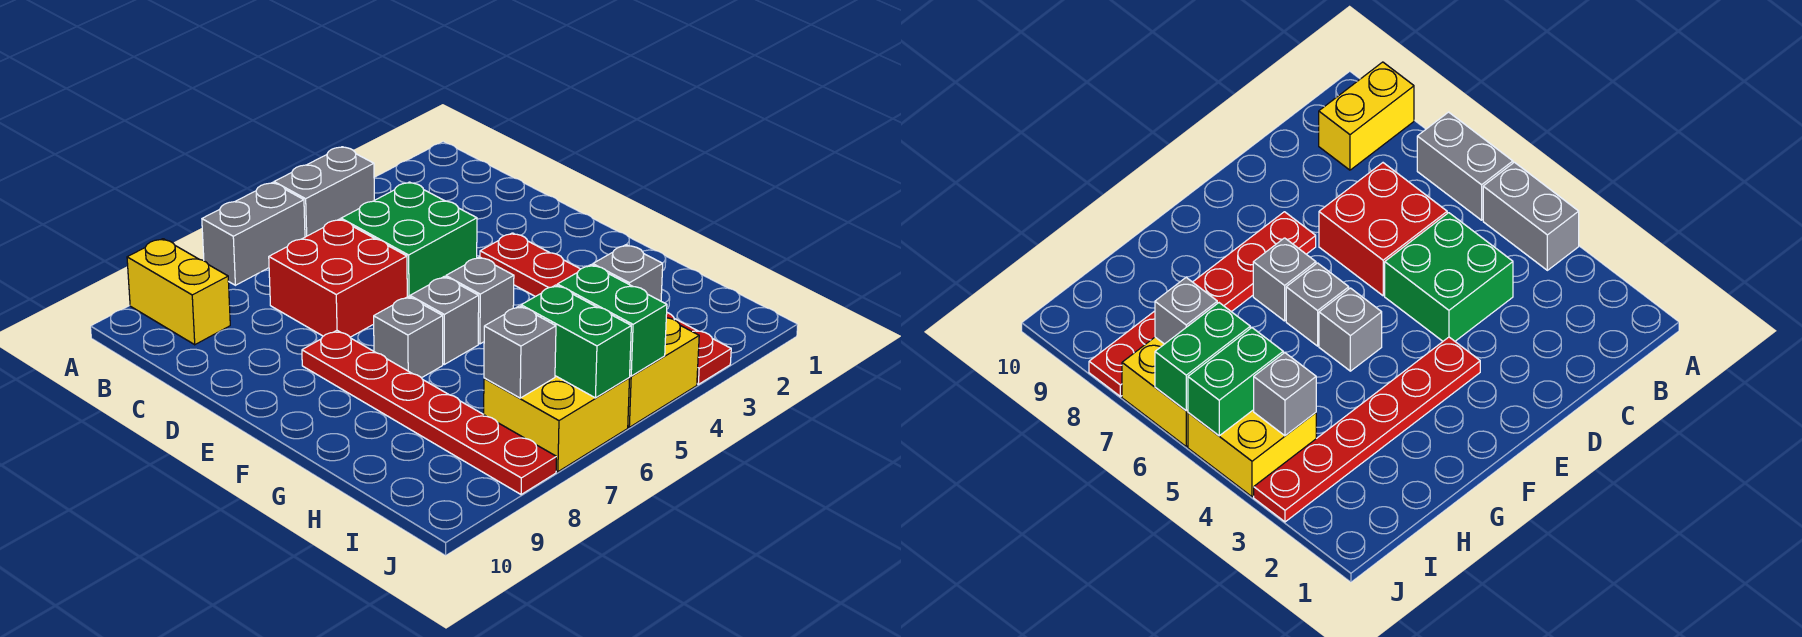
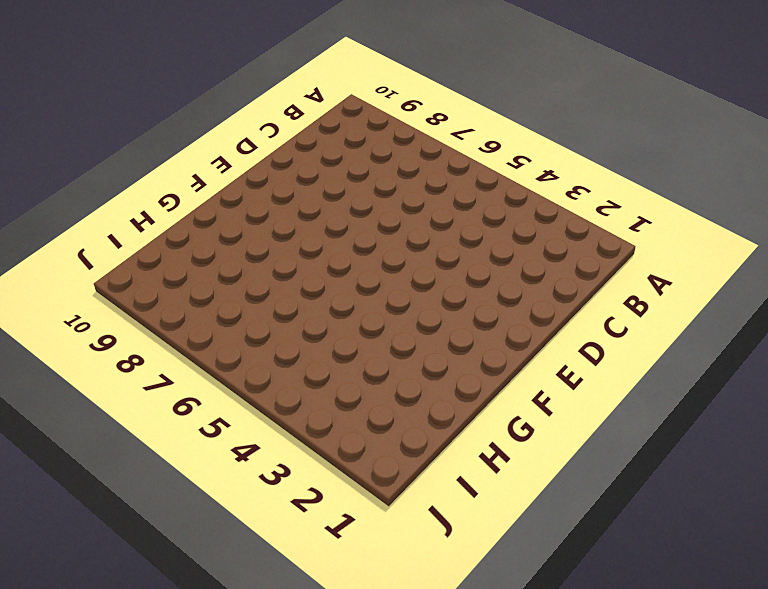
none -> grey brick A4:A5 level 1
none -> grey brick A6:A7 level 1
none -> yellow brick A9:B9 level 1

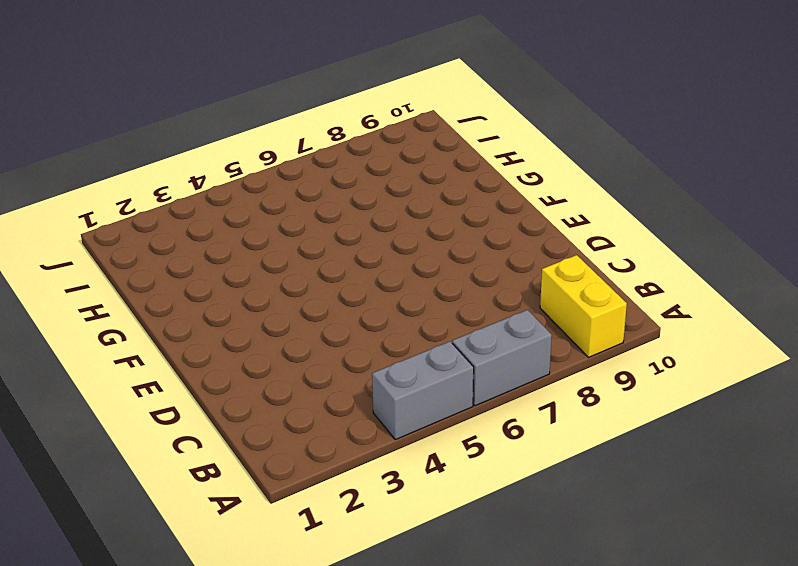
none -> green brick C4:D5 level 1
none -> red brick C6:D7 level 1
none -> red plate E3:J3 level 1

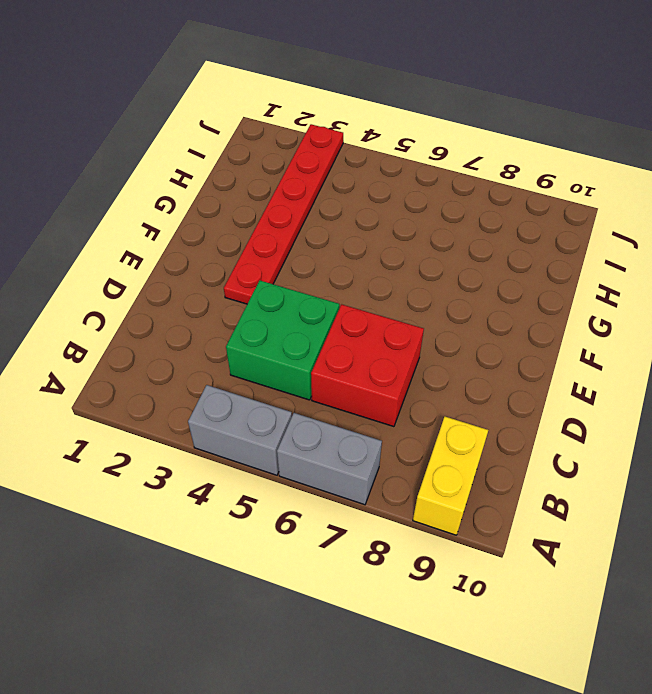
none -> red plate E8:J8 level 1
none -> grey brick F5 level 1
none -> grey brick F6 level 1

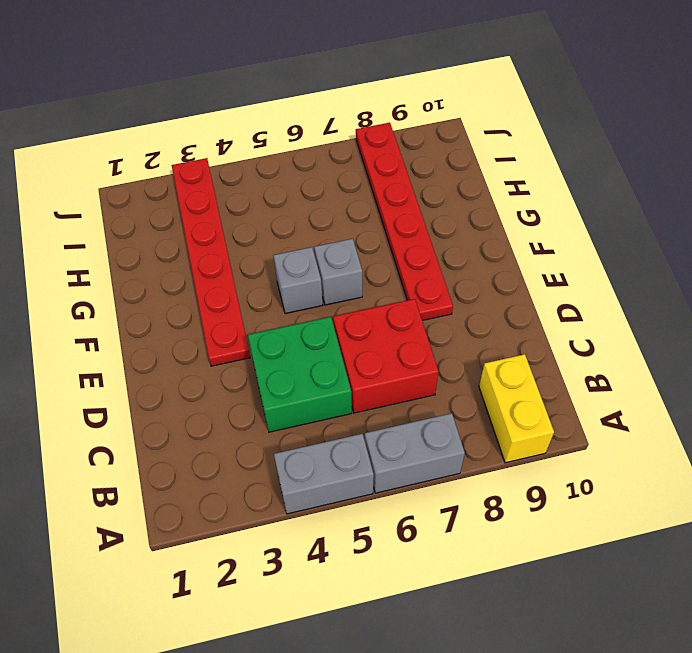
none -> grey brick F7 level 1
none -> yellow brick I4:J5 level 1
none -> yellow brick I6:J7 level 1

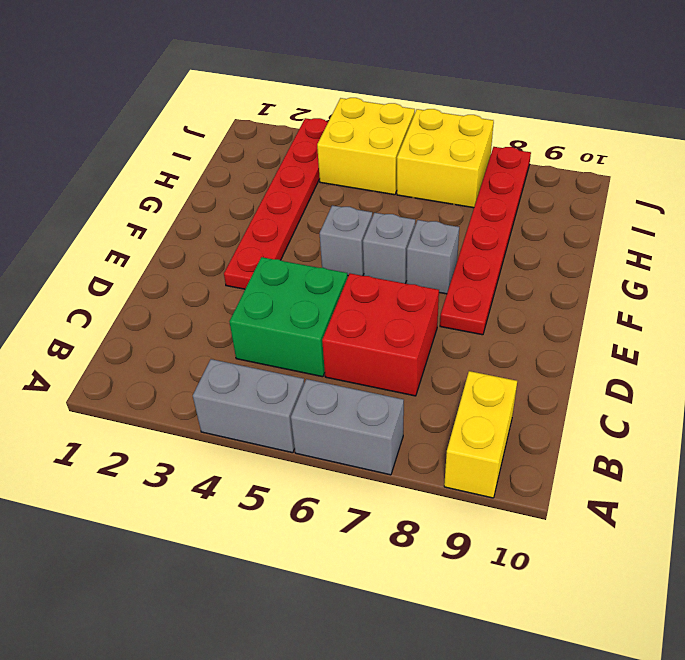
none -> grey brick I4 level 2
none -> green brick I5:J5 level 2
none -> green brick I6:J6 level 2

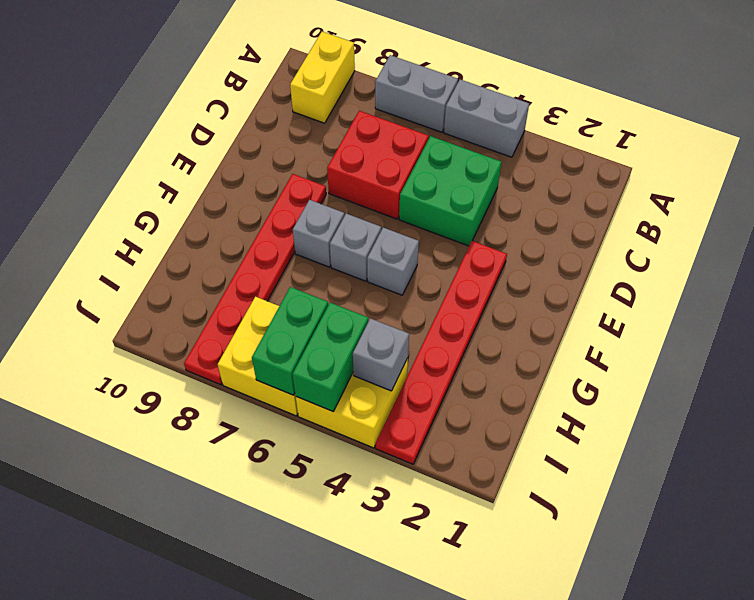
none -> grey brick I7 level 2

